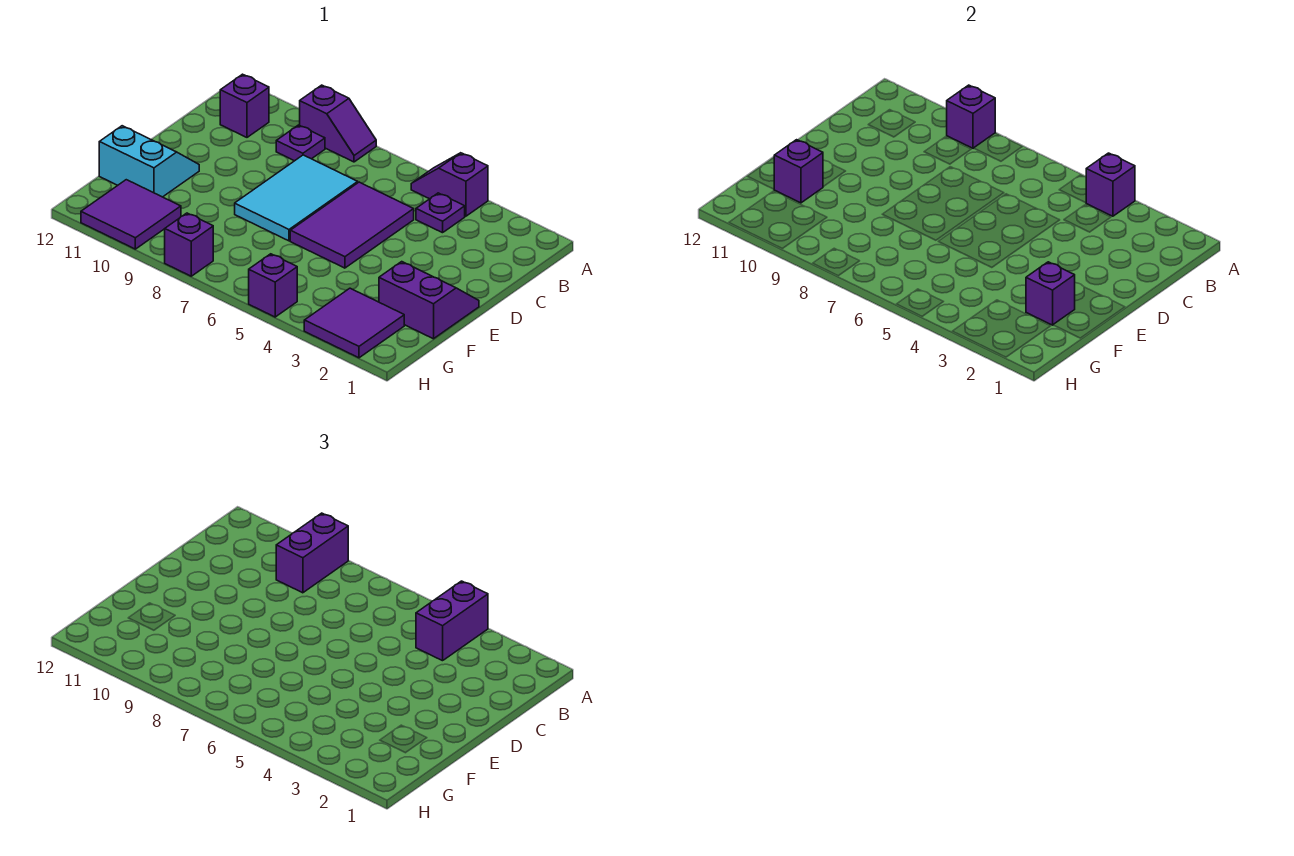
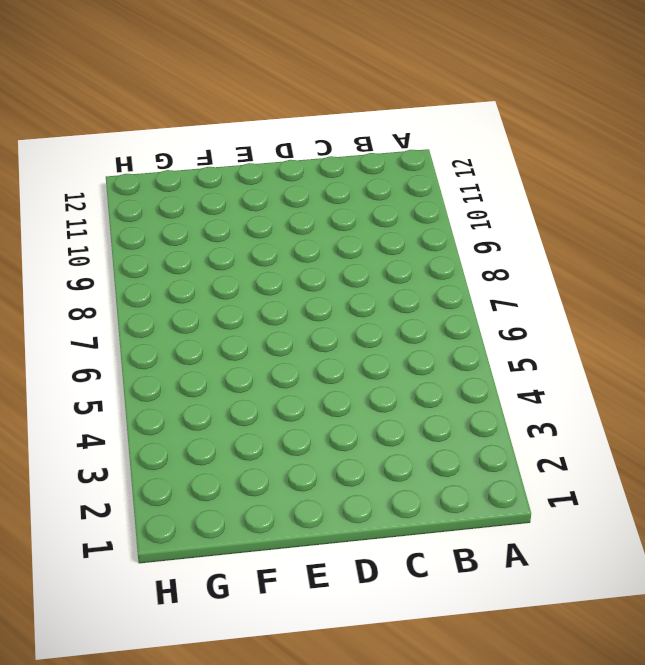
none -> purple slope A4:A5 level 1 top 4
none -> purple slope A8:A9 level 1 top 9
none -> purple plate B4 level 1

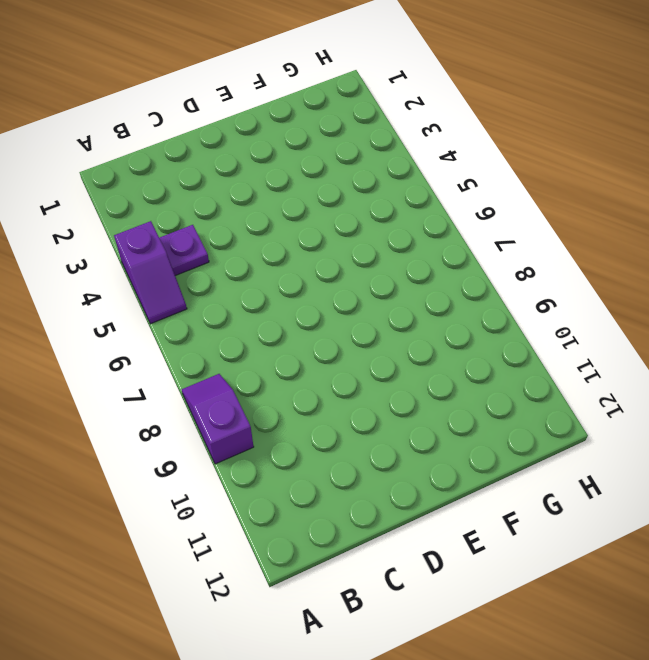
none -> purple plate B9 level 1
none -> purple brick B11 level 1
none -> purple tile C5:E6 level 1

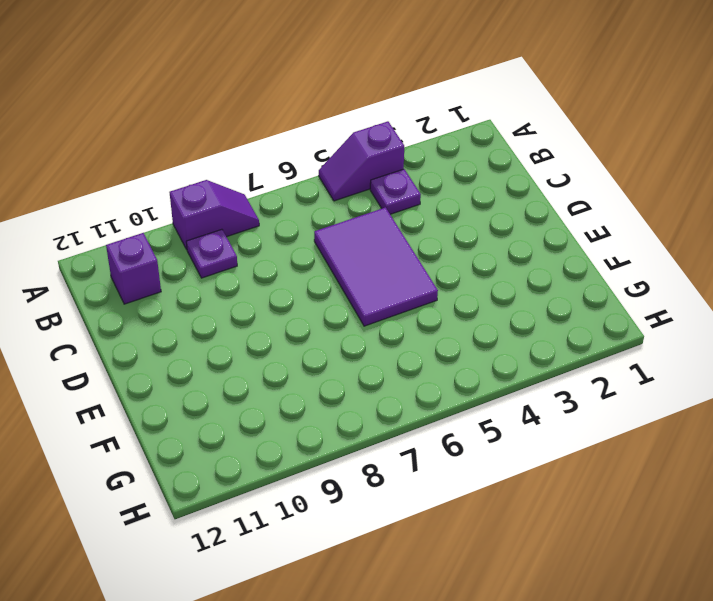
none -> cyan tile C7:E8 level 1
none -> purple slope E1:F2 level 1 top F
none -> cyan slope E11:F12 level 1 top F

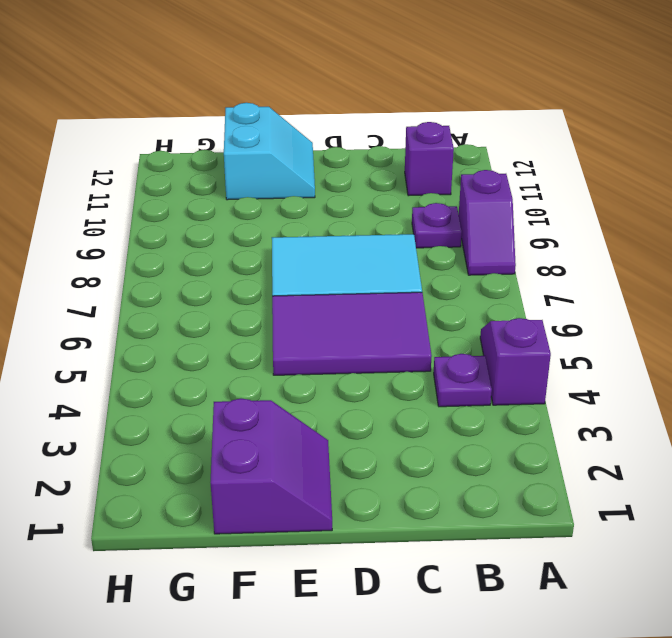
none -> purple tile G2:H3 level 1
none -> purple tile G10:H11 level 1
none -> purple brick H5 level 1

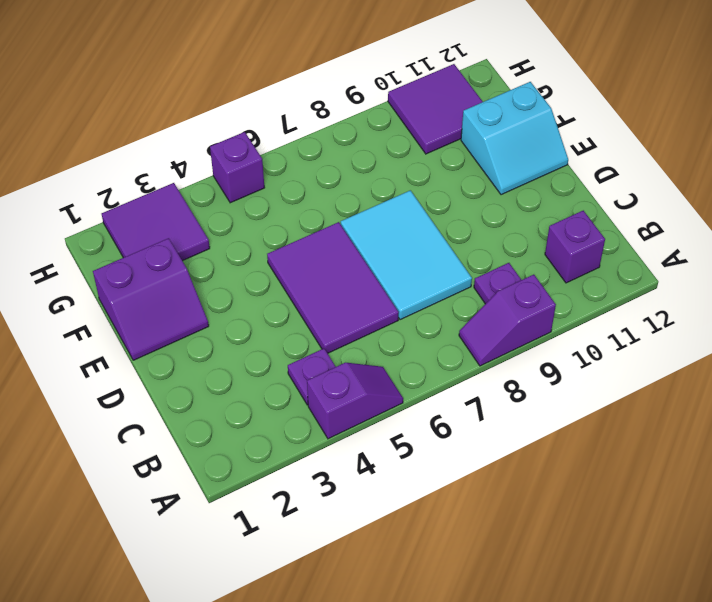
none -> purple brick H8 level 1
none -> purple brick A4 level 2
none -> purple brick A9 level 2

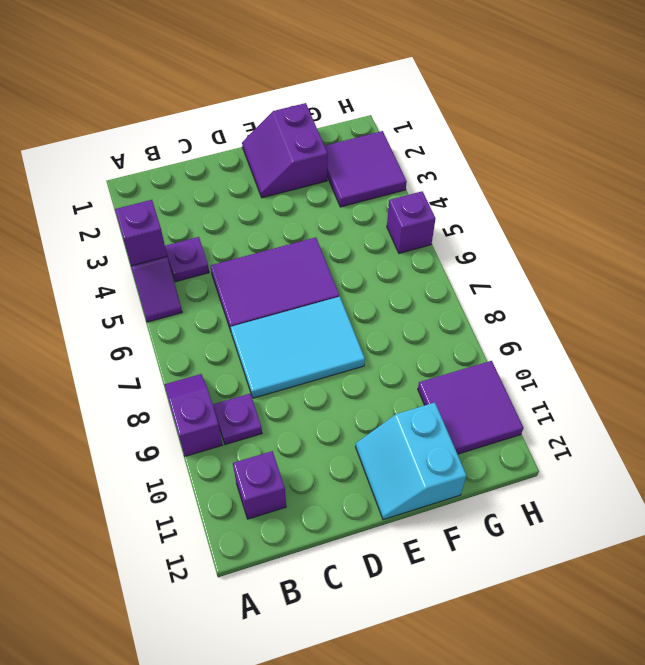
none -> purple brick H8 level 1
none -> purple brick A9 level 2
none -> purple brick F2 level 2

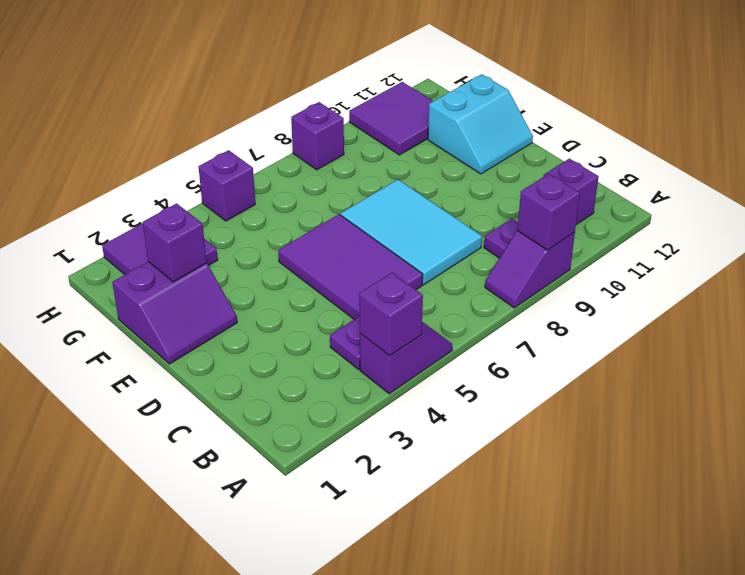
none -> purple brick F11 level 2
none -> purple brick A4:B4 level 3
none -> purple brick A9:B9 level 3

